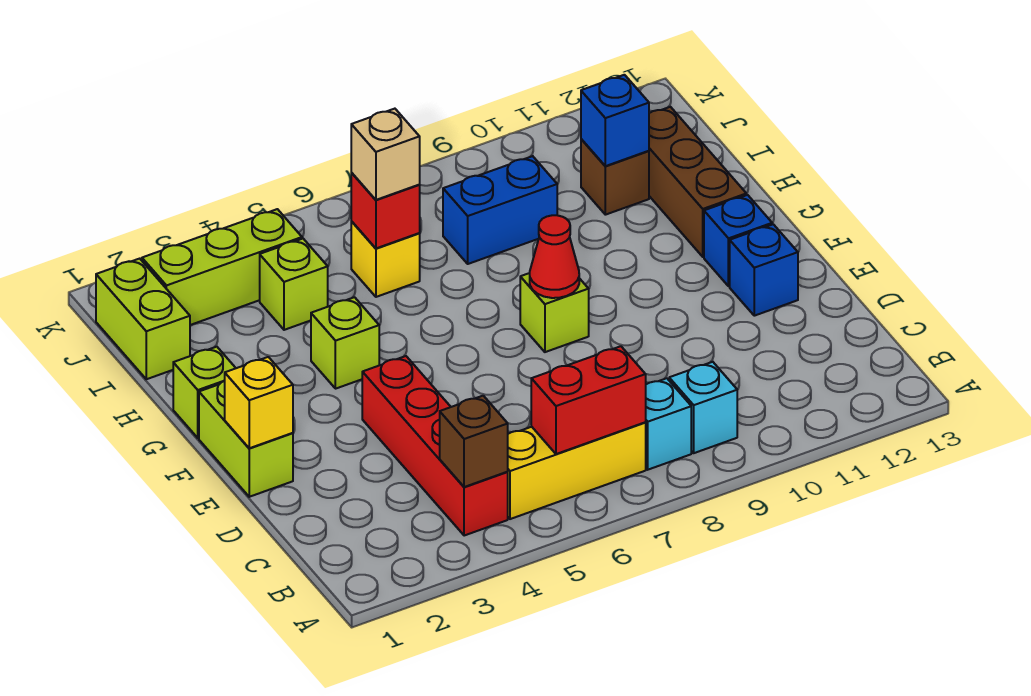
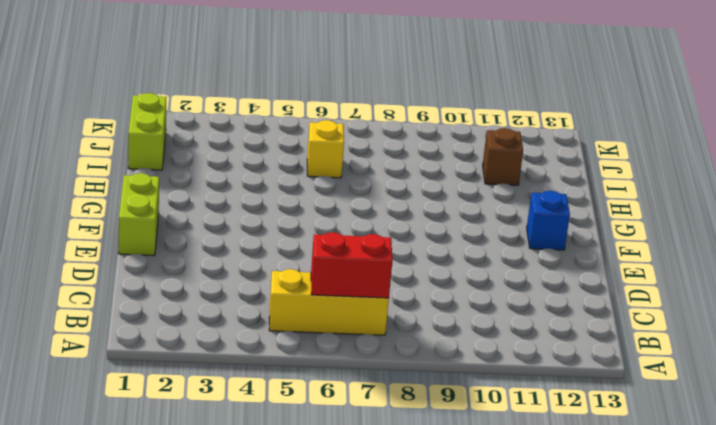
none -> red brick B4:E4 level 1
none -> cyan brick B8 level 1
none -> cyan brick B9 level 1

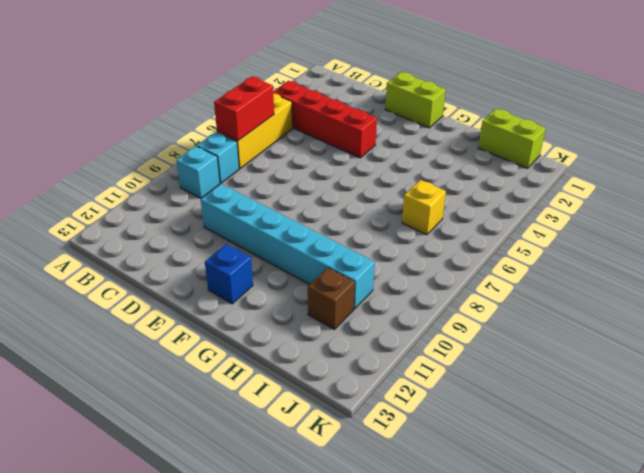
cyan brick D10:I10 level 1 -> none
none -> blue brick E12 level 1
none -> lime brick F8 level 1
none -> lime brick G1 level 1

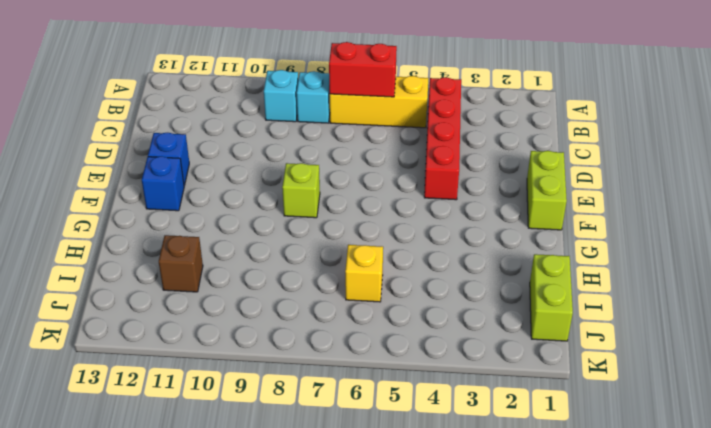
none -> lime brick G1 level 1
none -> lime brick G4 level 1
none -> brown brick G12:I12 level 1

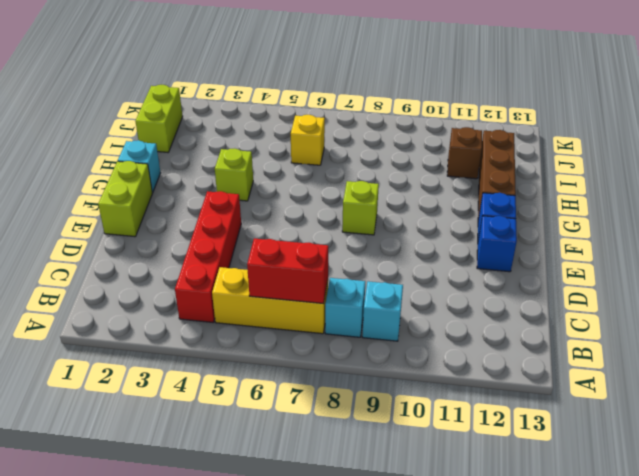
cyan brick G1 level 1 -> lime brick G1 level 1
none -> lime brick I4 level 1
none -> blue brick I8:I9 level 1
none -> lime brick J2:J4 level 1

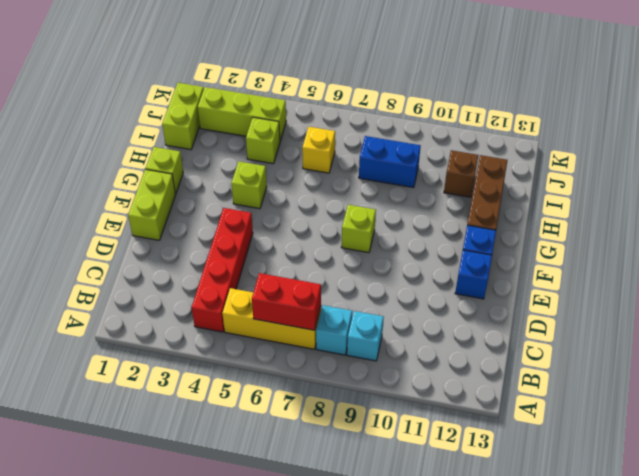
none -> brown brick B4 level 2
none -> yellow brick E1 level 2
none -> red cone F8 level 2

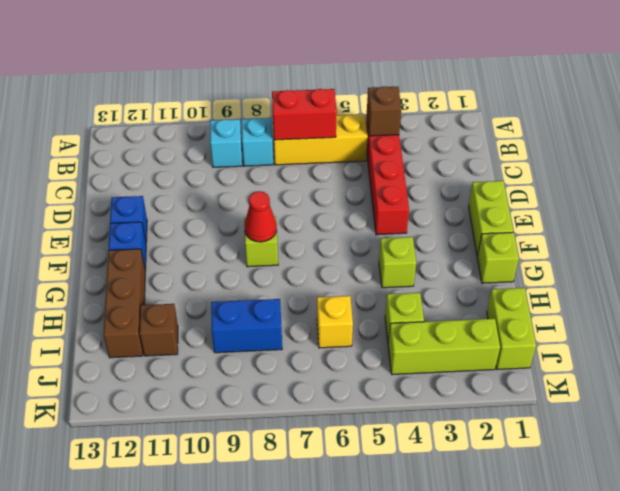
none -> yellow brick E1 level 2
none -> red brick I6 level 2
none -> blue brick I11 level 2

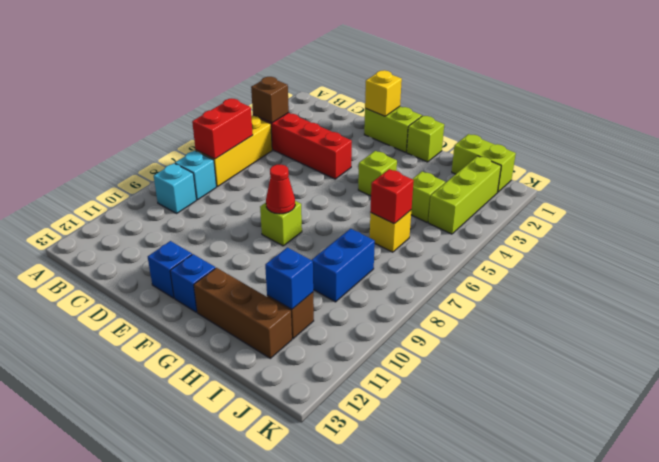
none -> tan brick I6 level 3

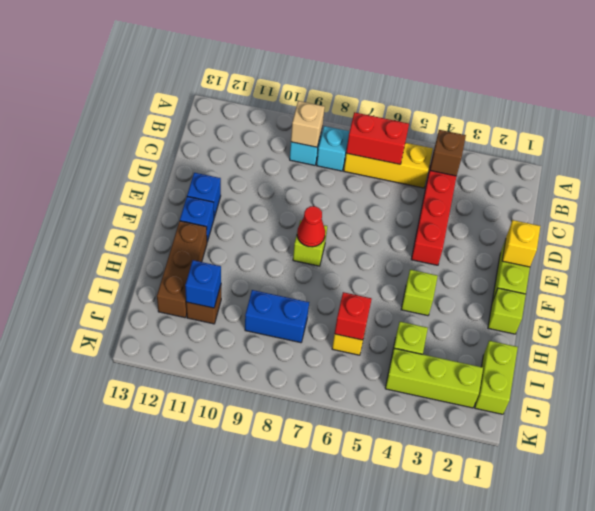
tan brick B9 level 2 -> tan brick I6 level 3

